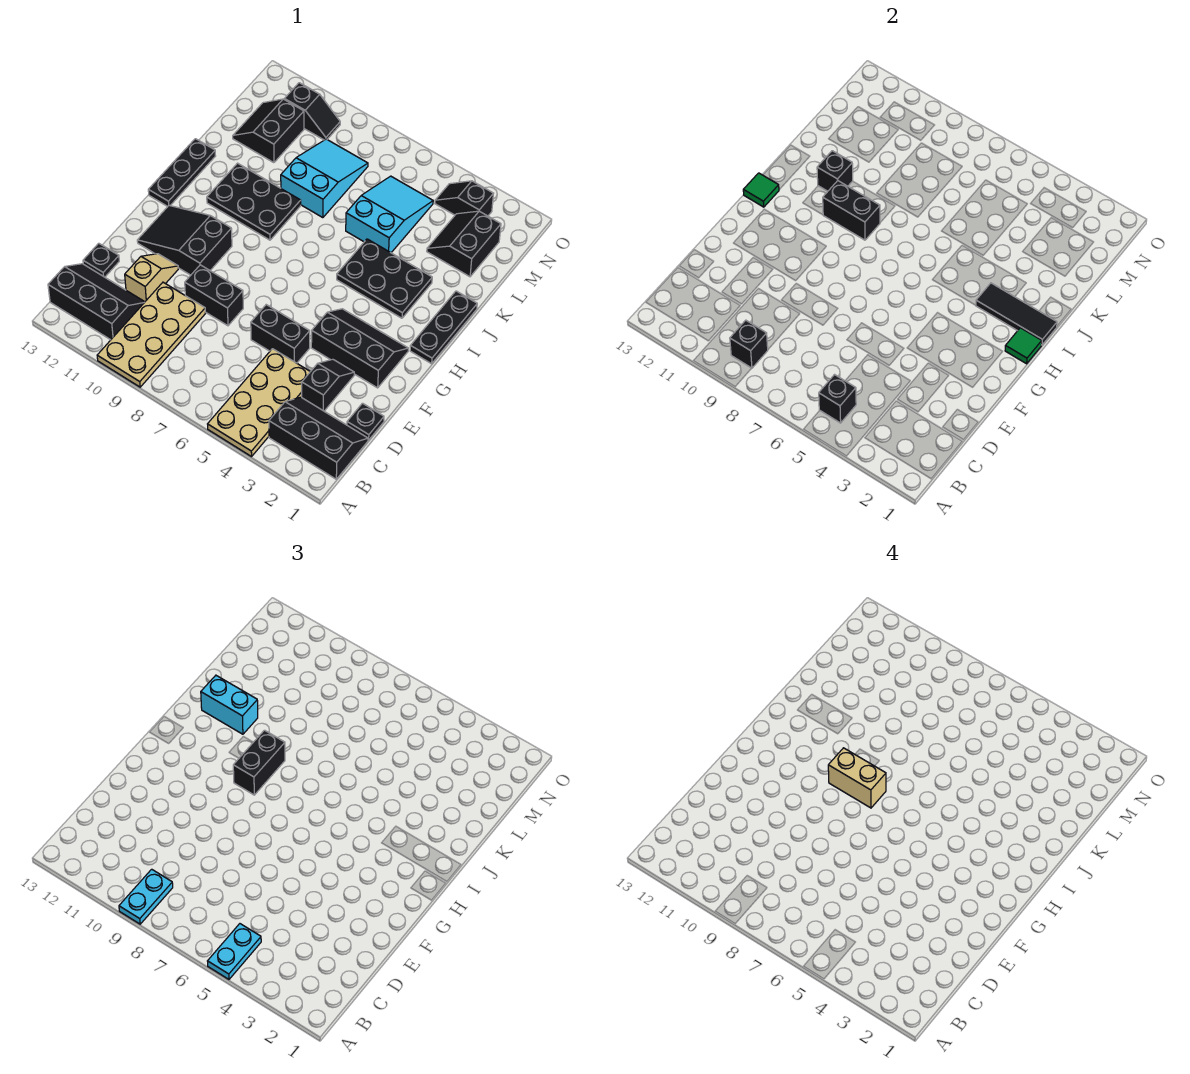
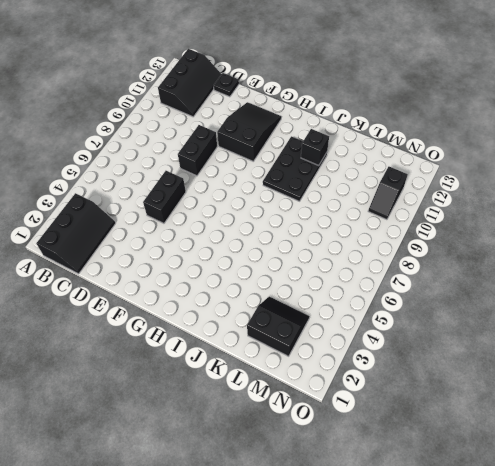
none -> tan plate A4:D5 level 1
none -> tan plate A9:D10 level 1
none -> black plate D1 level 1
none -> black slope D3:E3 level 1 top D

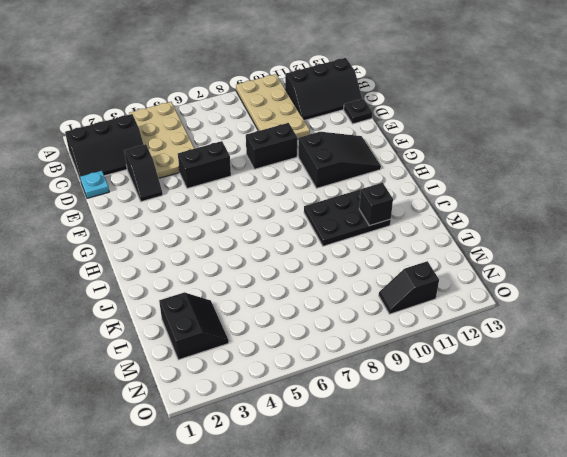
cyan plate D1 level 1 -> black plate D1 level 1
none -> tan slope D11:E11 level 1 top D
none -> black slope F2:G4 level 1 top F
none -> black plate H1:J1 level 1
none -> black plate H13:J13 level 1

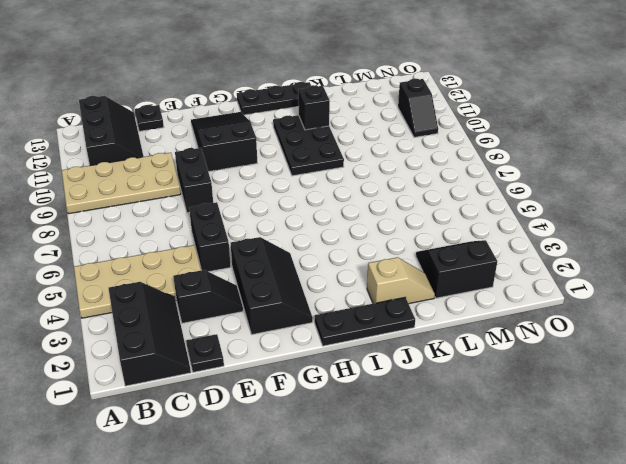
tan slope J2:K2 level 1 top J -> tan slope D11:E11 level 1 top D
none -> black plate I3:J5 level 1
none -> cyan slope K5:M6 level 1 top K
none -> cyan slope K8:M9 level 1 top K
none -> black slope L11:M12 level 1 top 11

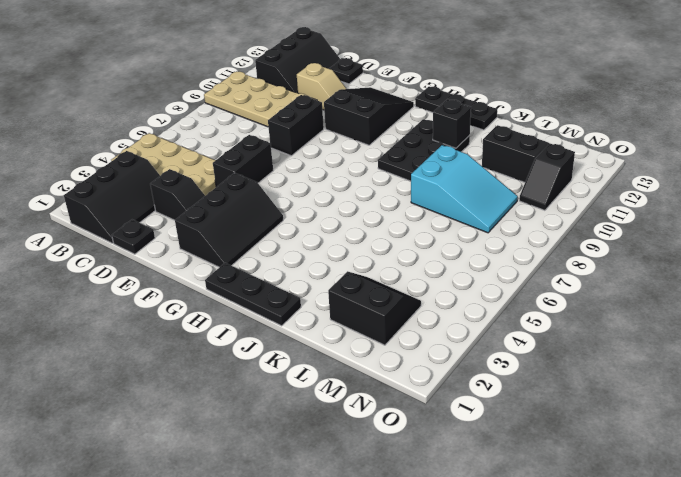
none -> black plate I3:J5 level 1
none -> cyan slope K5:M6 level 1 top K
none -> black slope N3:N4 level 1 top 3
none -> black brick B5 level 2

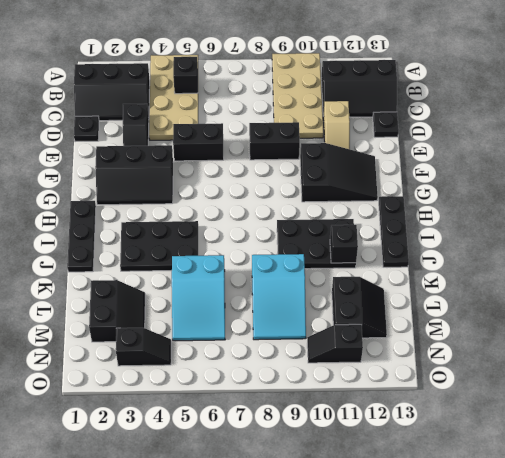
none -> black brick B9 level 2
none -> green tile H1 level 2
none -> green tile H13 level 2
none -> black tile I1:I3 level 2

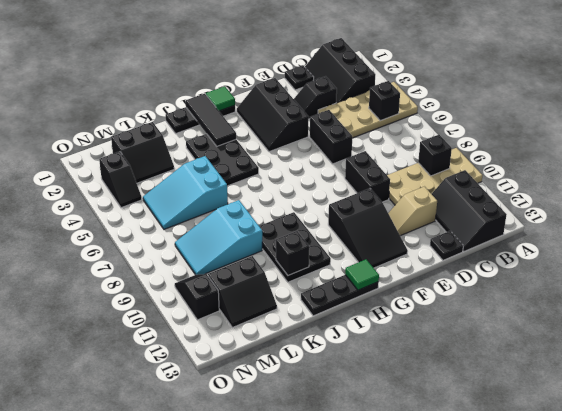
none -> black brick I9:I10 level 2
none -> cyan plate A5:B5 level 3
none -> cyan plate A9:B9 level 3
none -> black brick H9:I9 level 3

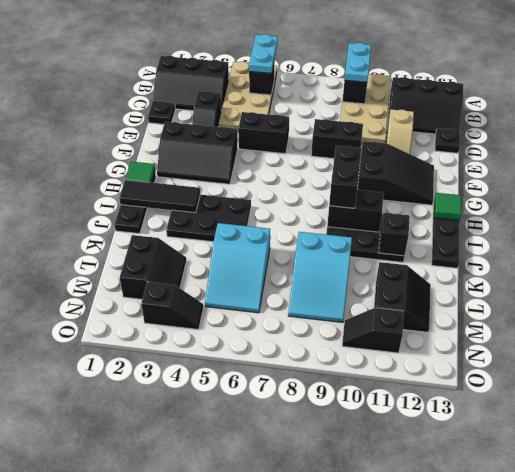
none -> cyan brick J11:J12 level 3
none -> tan brick H8:H9 level 4

